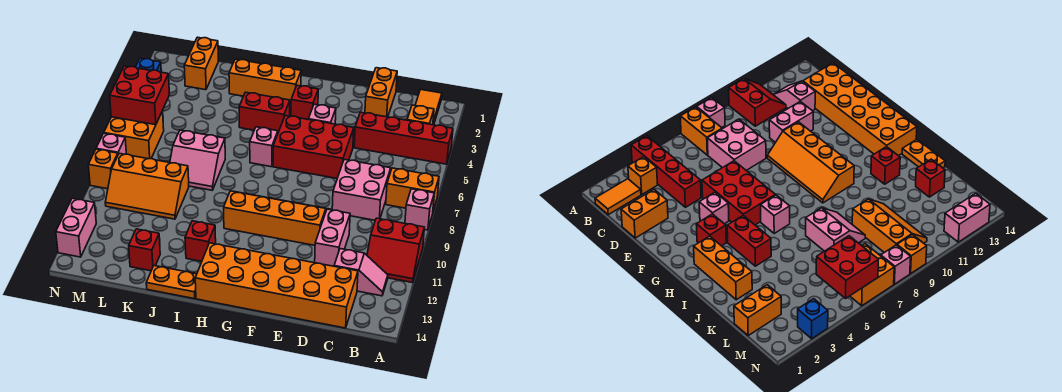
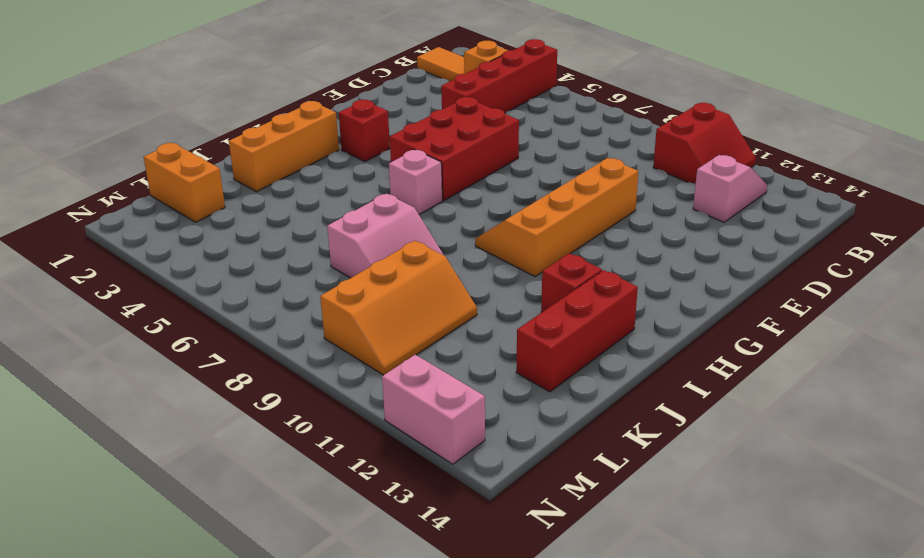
red brick I13:K13 level 1 -> red brick K13 level 1
none -> orange brick A7:B7 level 1
none -> pink brick A8 level 1
none -> pink brick C7:D8 level 1
none -> orange brick C13:H14 level 1

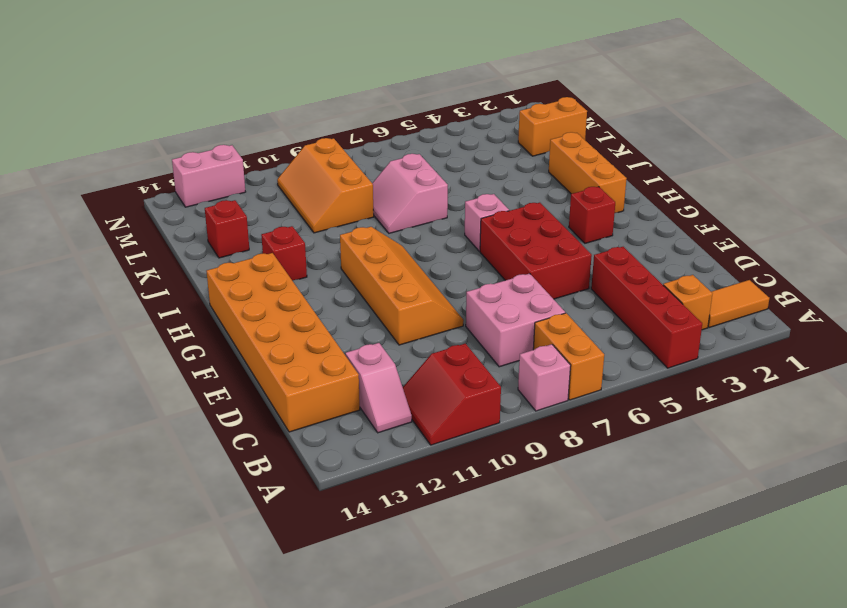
none -> orange brick D1:D2 level 1
none -> pink brick D10:D11 level 1
none -> pink brick F4 level 1
none -> red brick H4:I4 level 1

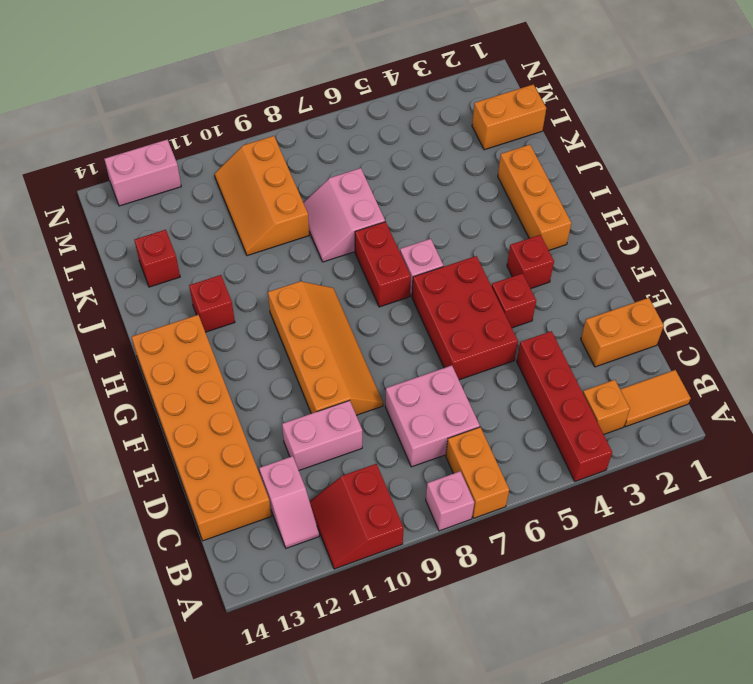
red brick F4 level 1 -> pink brick F4 level 1
red brick H7:I7 level 1 -> red brick H4:I4 level 1
none -> orange plate I14:J14 level 1
none -> orange brick M6:N7 level 1
none -> blue brick N3 level 1
none -> pink brick N8 level 1

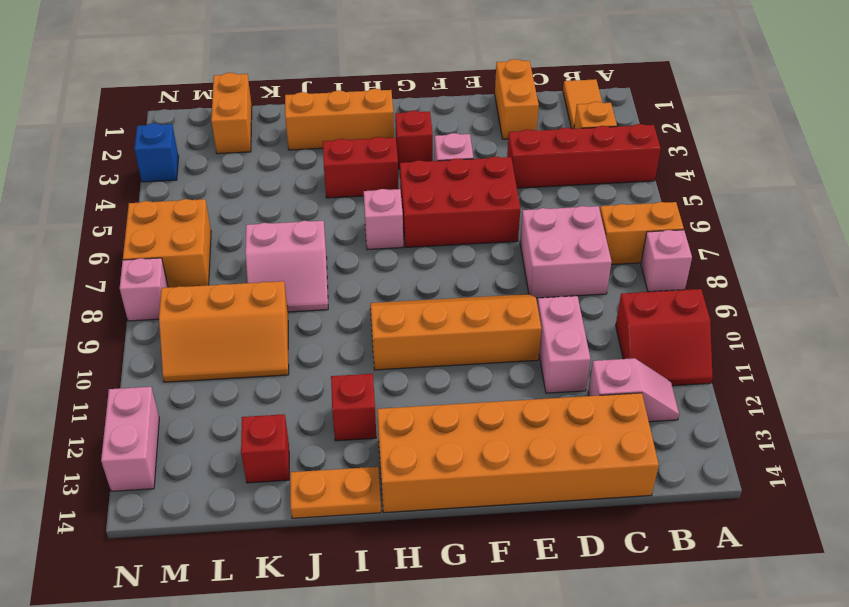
none -> orange brick N9 level 1
none -> red brick M5:N6 level 2

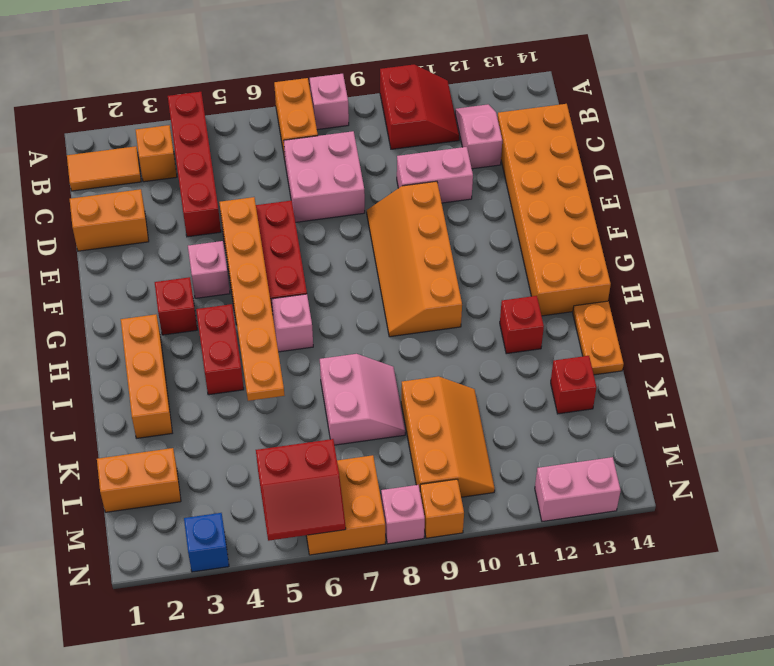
orange plate E5:J5 level 2 -> none
red slope M5:N6 level 2 top M -> red brick M5:N6 level 2

